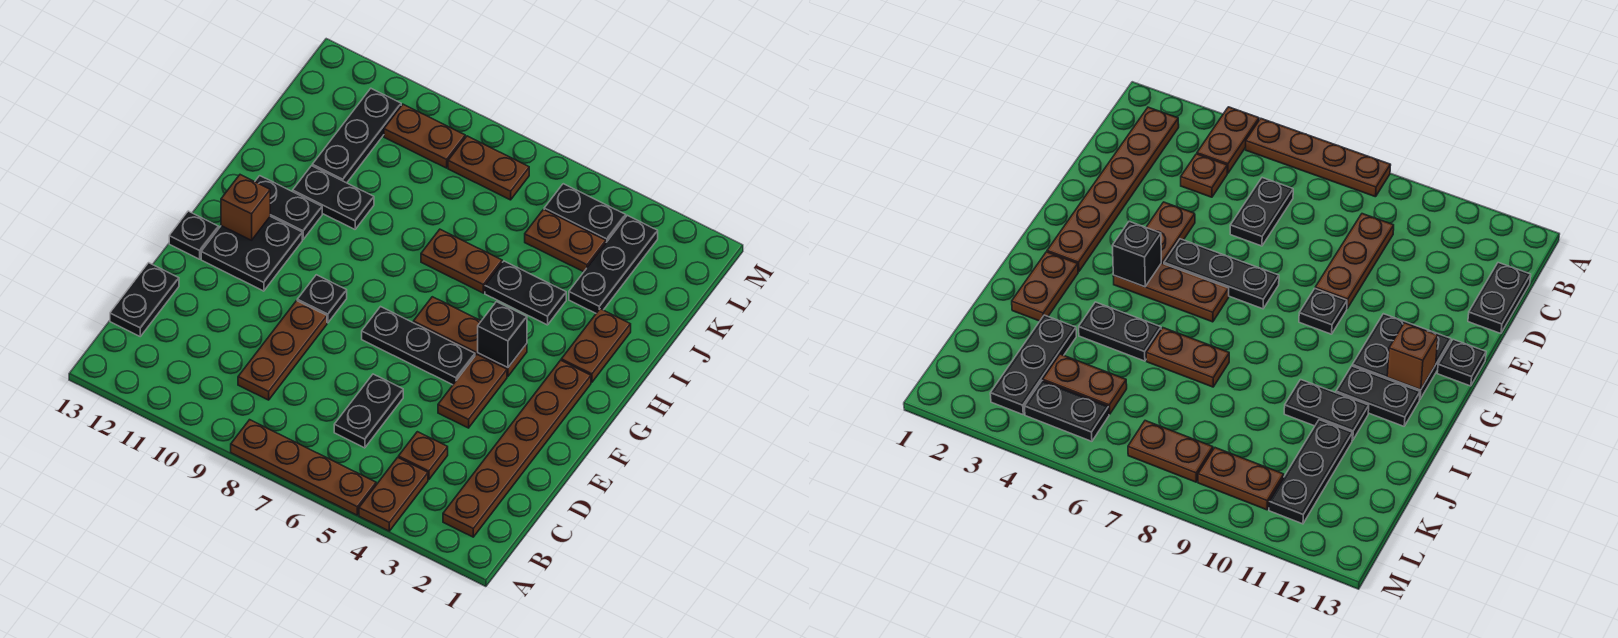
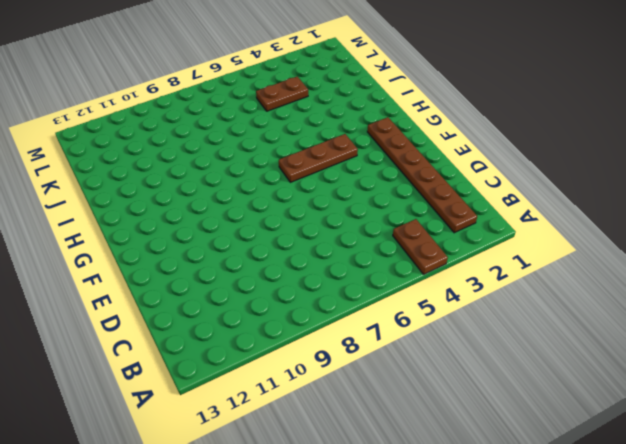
none -> brown plate A5:A8 level 1
none -> brown plate C4 level 1
none -> black plate C6:D6 level 1

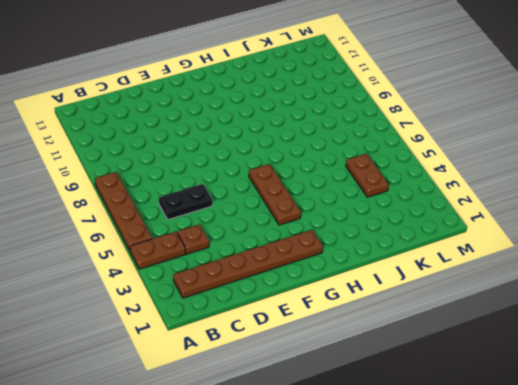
none -> brown plate C9:E9 level 1
none -> black plate C13:D13 level 1
none -> brown plate E4:F4 level 1

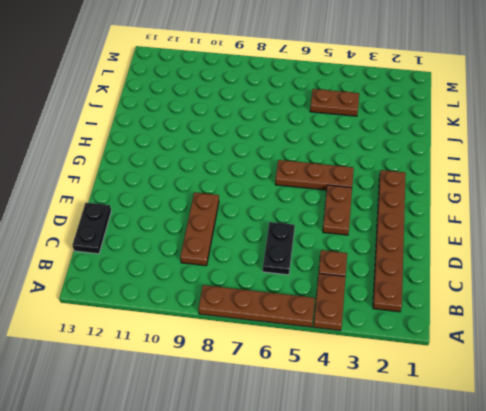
none -> black plate F5:F7 level 1
none -> black plate F9 level 1
none -> black plate F11:G12 level 1

